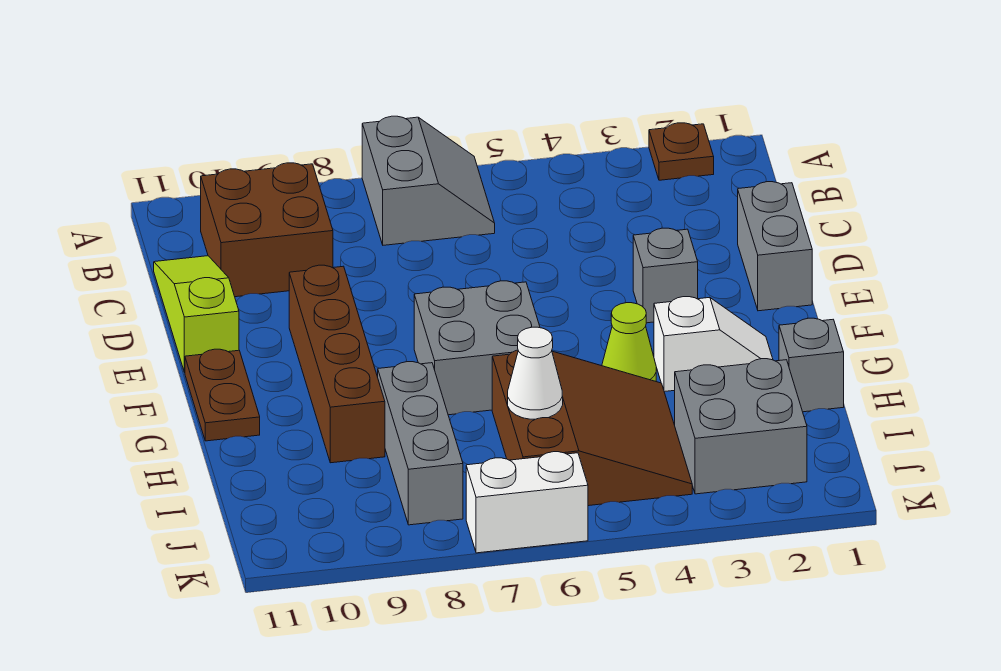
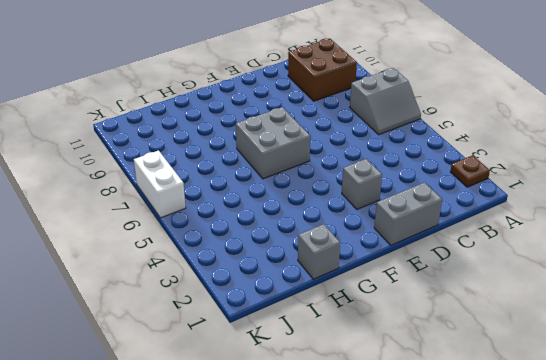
none -> lime slope C11:E11 level 1 top E
none -> brown brick E9:H9 level 1
none -> brown plate F11:G11 level 1

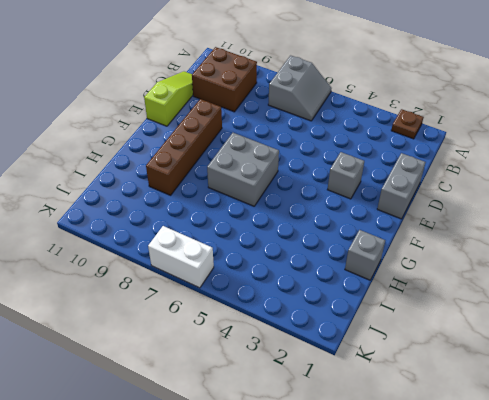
none -> brown plate F11:G11 level 1
none -> white slope G2:G3 level 1 top 3
none -> lime cone G4 level 1

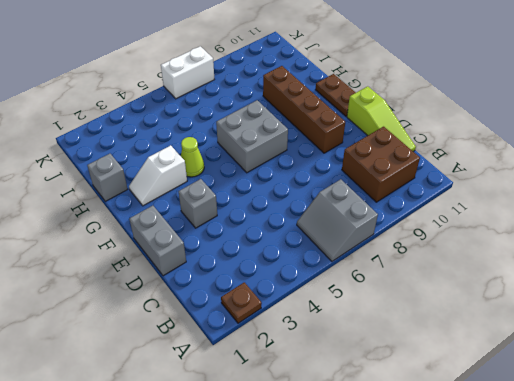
none -> brown slope H4:J6 level 1 top 6
none -> grey brick H8:J8 level 1
none -> grey brick I2:J3 level 1

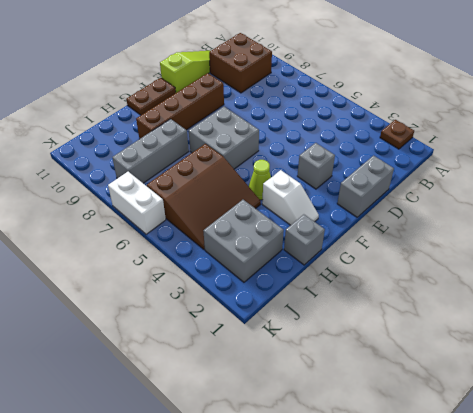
none -> grey slope A6:B7 level 1 top 7
none -> white cone I6 level 2

